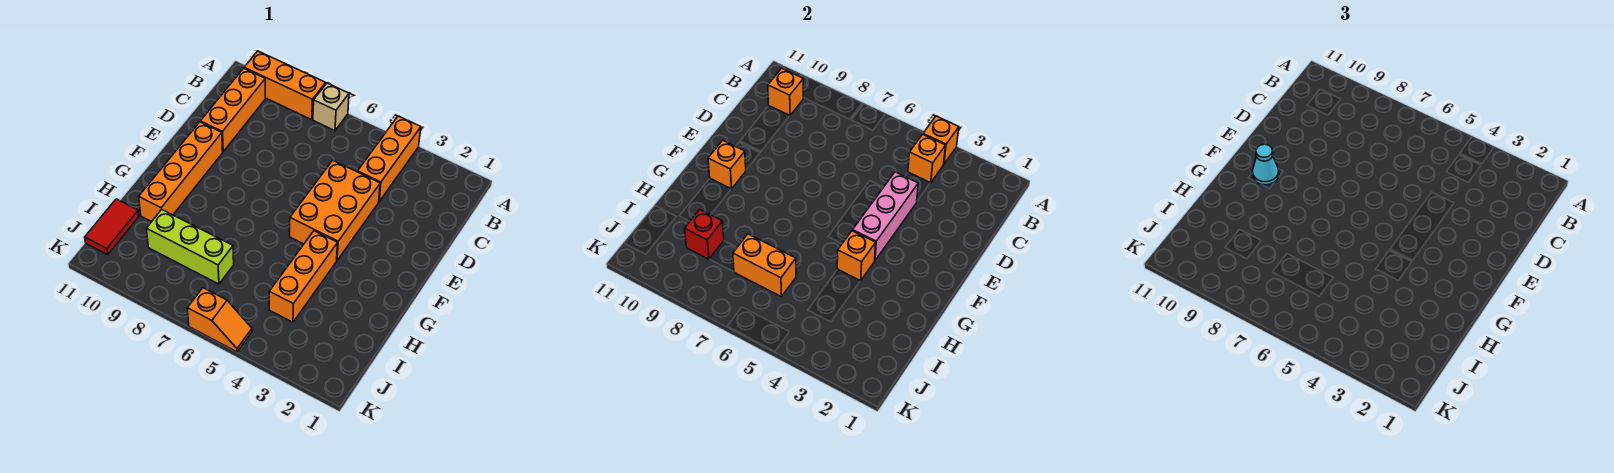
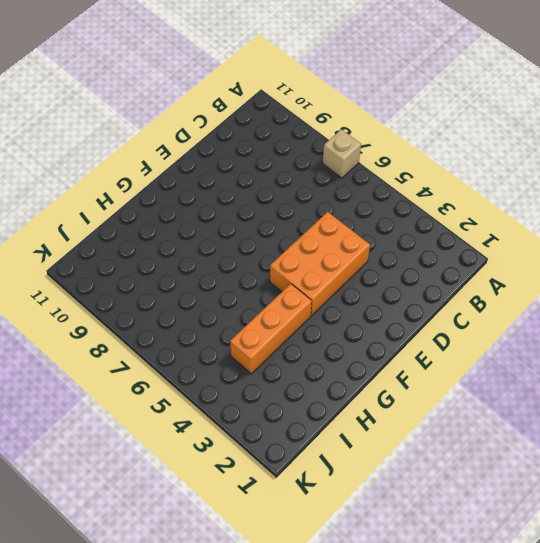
none -> orange brick A4:C4 level 1
none -> orange brick A8:A10 level 1
none -> orange brick B10:D10 level 1

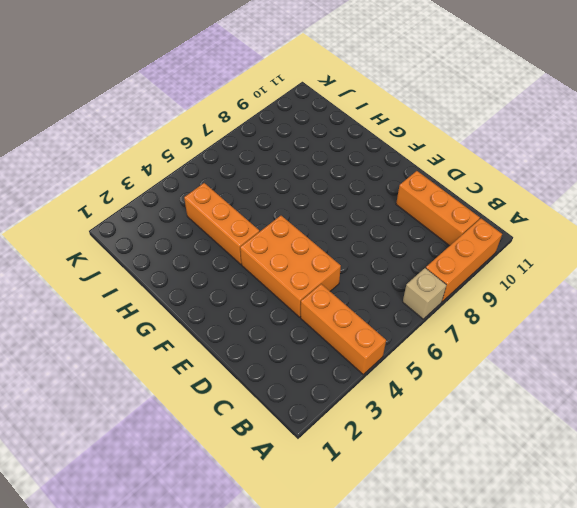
none -> orange brick E10:H10 level 1
none -> lime brick I7:I9 level 1
none -> red tile I11:J11 level 1

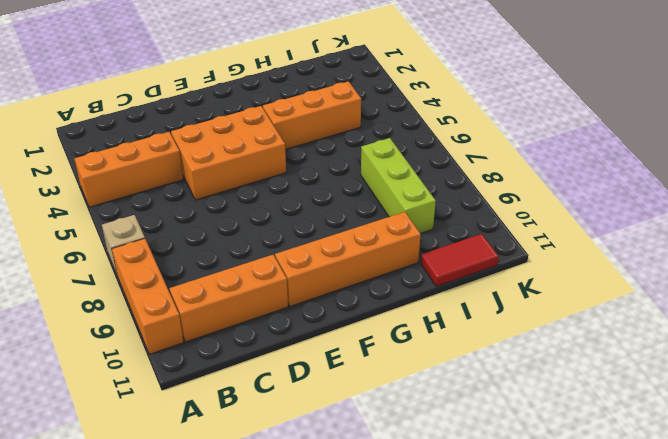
none -> orange slope K5:K6 level 1 top 6
none -> orange brick A4 level 2
none -> orange brick B4 level 2

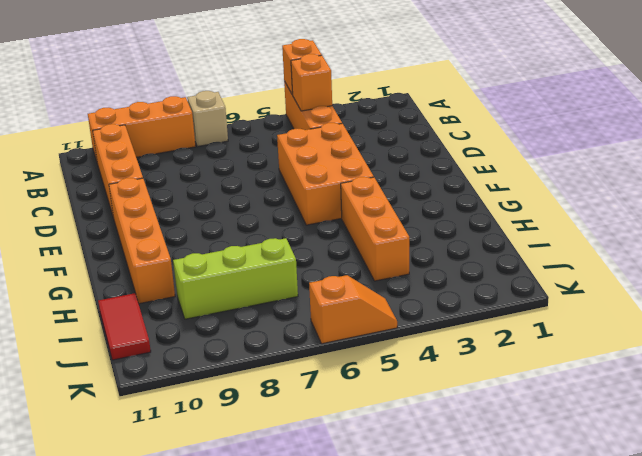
none -> orange brick B10 level 2
none -> pink brick D4:F4 level 2
none -> orange brick F10 level 2

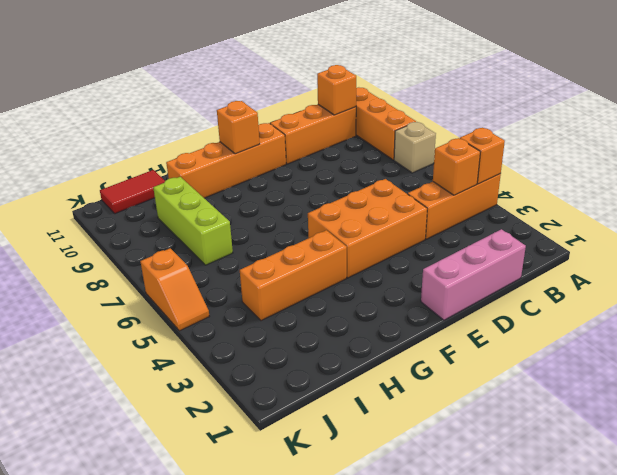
pink brick C1:E1 level 1 -> pink brick D4:F4 level 2
none -> orange brick G4 level 2
none -> orange brick I6:I7 level 2
none -> red brick I9 level 2

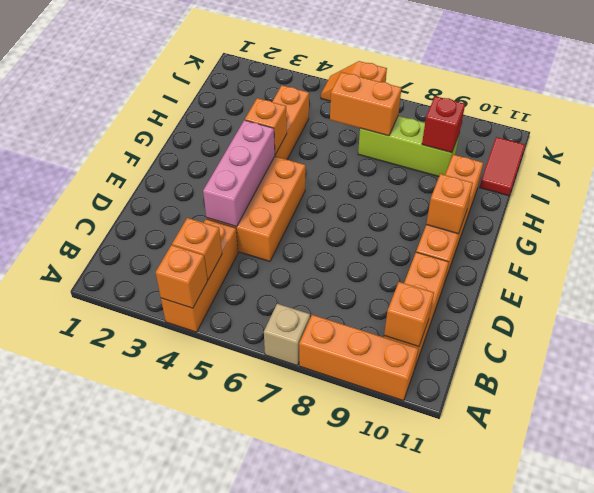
none -> cyan cone F10 level 3

